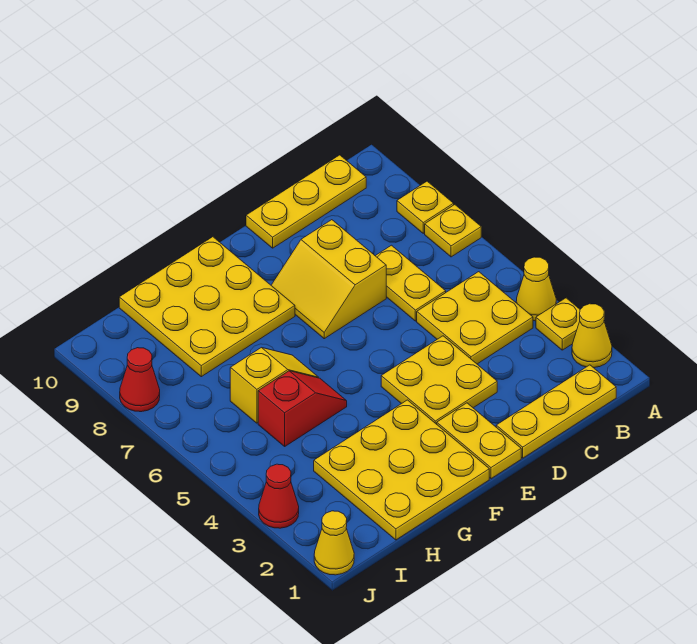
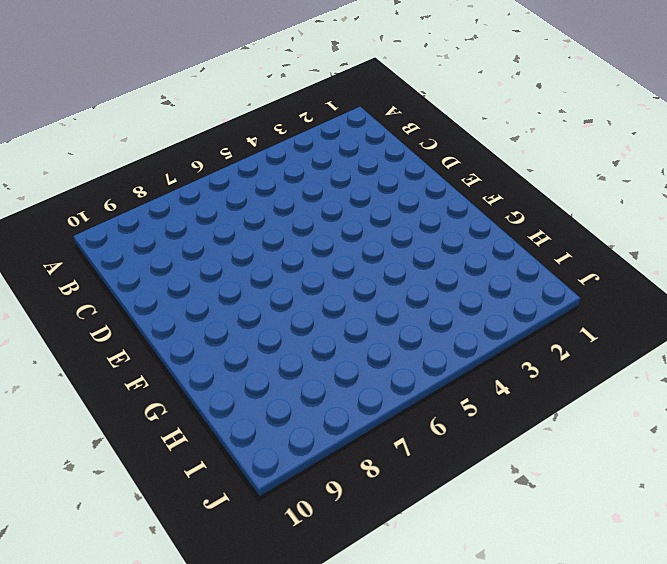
none -> yellow cone A2 level 1
none -> yellow plate A3 level 1
none -> yellow cone A4 level 1

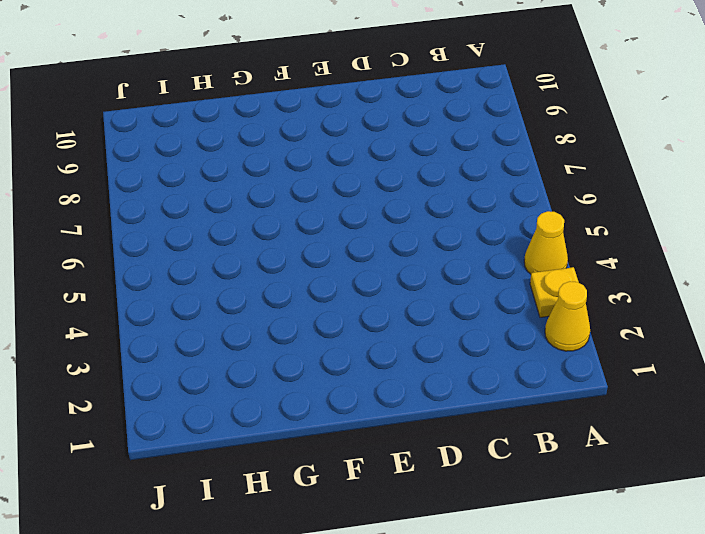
none -> yellow plate A7 level 1
none -> yellow plate A8 level 1
none -> yellow plate B1:D1 level 1

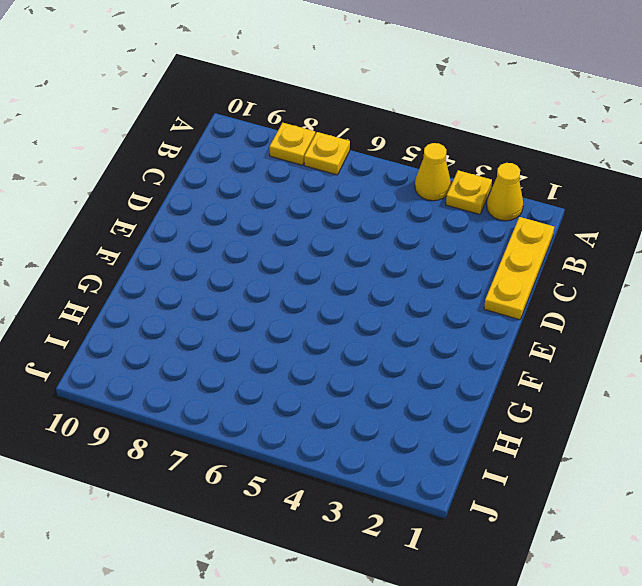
none -> yellow plate B4:C5 level 1
none -> yellow plate B10:D10 level 1
none -> yellow plate C6:C7 level 1

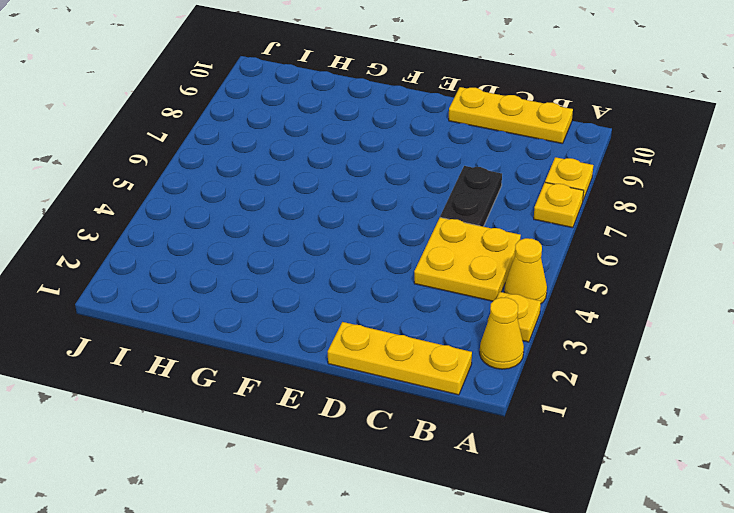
black plate C6:C7 level 1 -> yellow plate C6:C7 level 1
none -> yellow plate D3:E4 level 1
none -> yellow slope D7:E8 level 1 top D
none -> yellow plate E1:E2 level 1

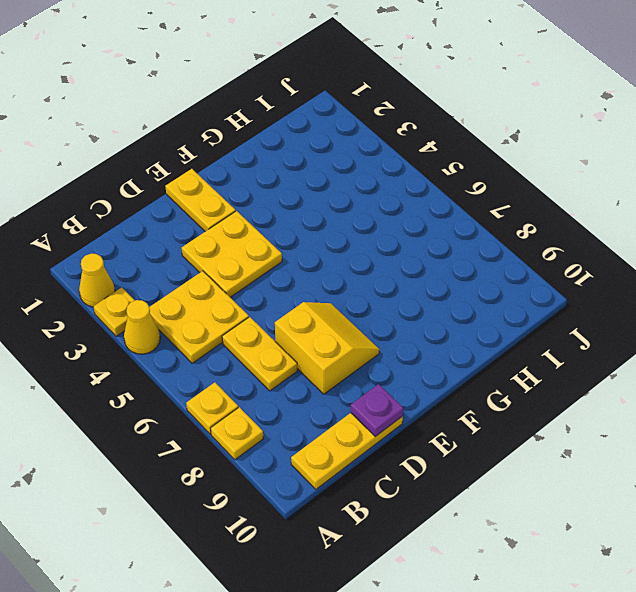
purple plate D10 level 2 -> none
none -> yellow plate B1:D1 level 1
none -> yellow plate F1:H3 level 1
none -> yellow plate F8:H10 level 1

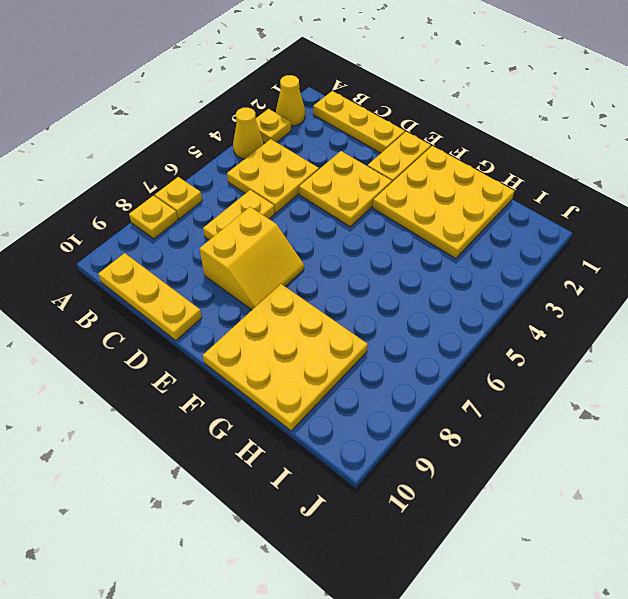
none -> red slope G5:H5 level 1 top H
none -> yellow slope G6:H6 level 1 top H
none -> yellow cone J1 level 1

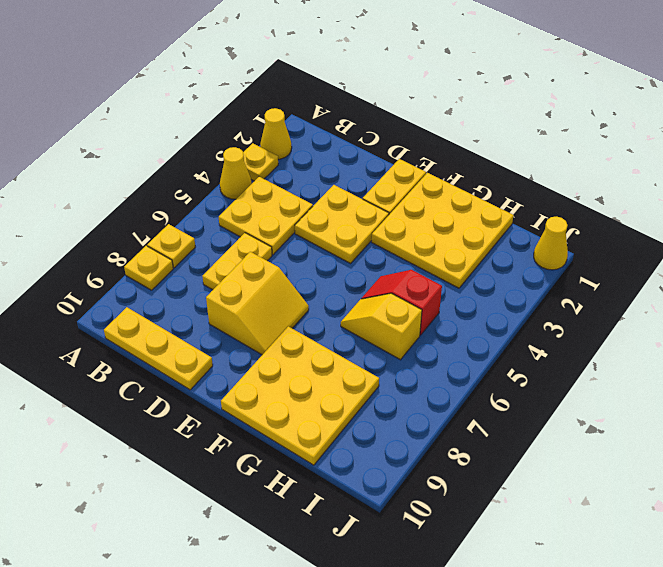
none -> yellow plate B1:D1 level 1
none -> red cone J3 level 1
none -> red cone J8 level 1

